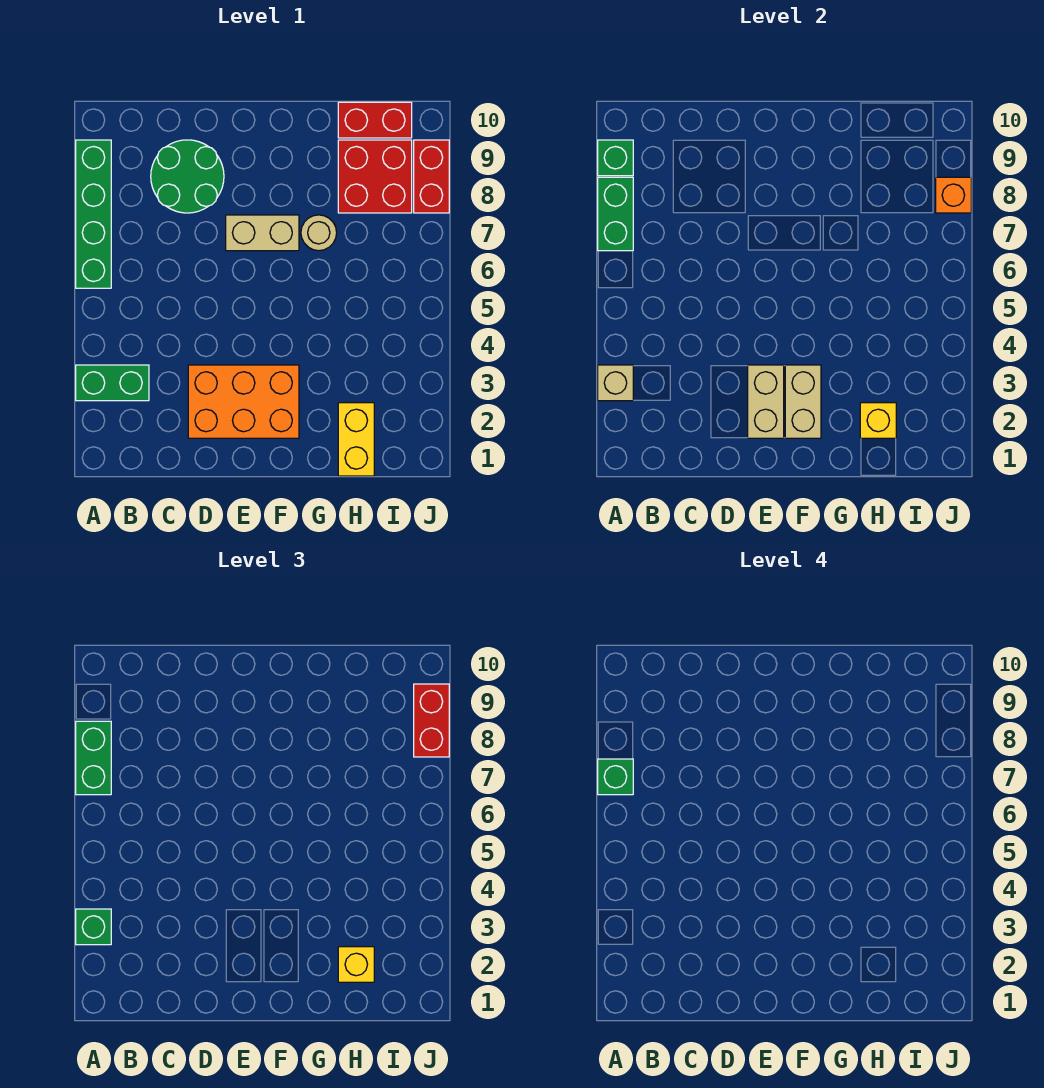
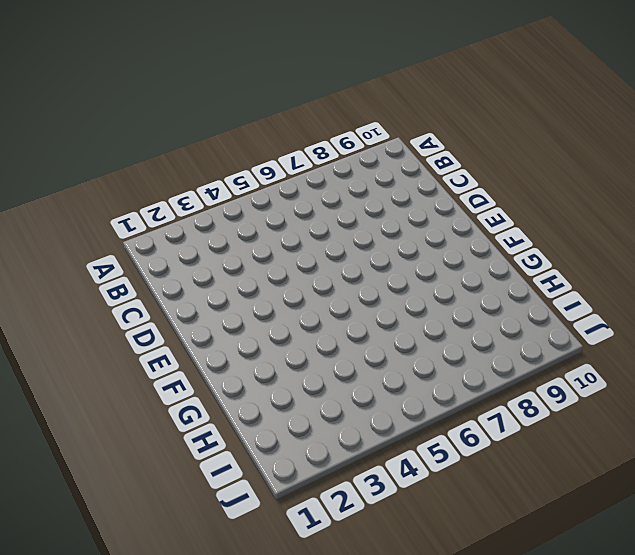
none -> green brick A3:B3 level 1
none -> green brick A6:A9 level 1
none -> green round brick C8:D9 level 1

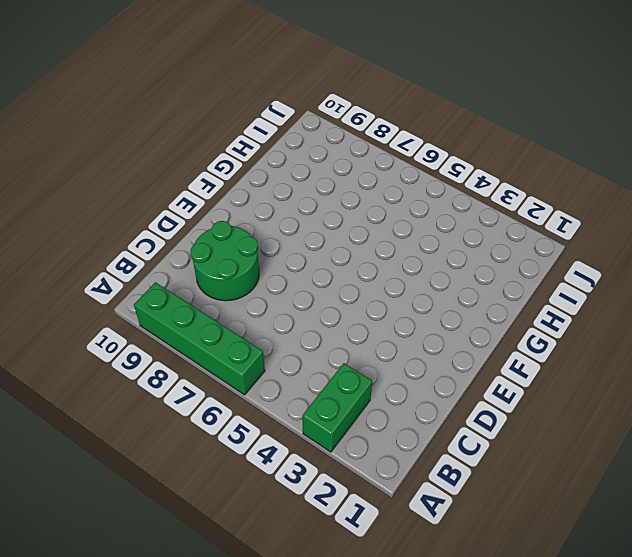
none -> orange brick D2:F3 level 1
none -> tan brick E7:F7 level 1
none -> tan round brick G7 level 1

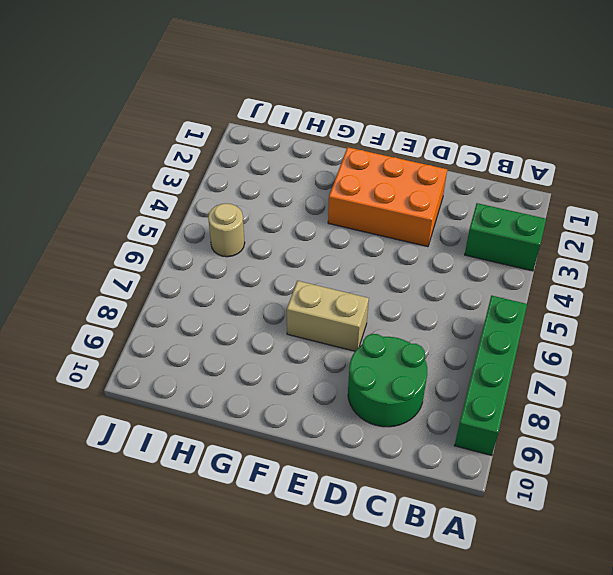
tan round brick I5 level 1 -> tan round brick G7 level 1
none -> yellow brick H1:H2 level 1
none -> red brick H8:I9 level 1
none -> red brick H10:I10 level 1

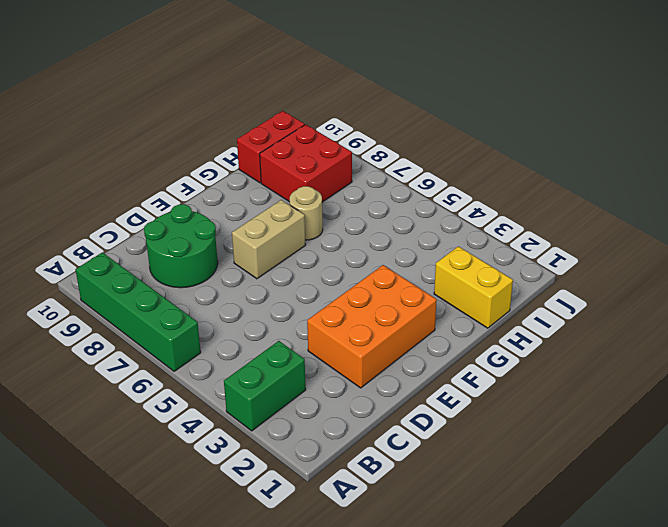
none -> red brick J8:J9 level 1
none -> tan brick A3 level 2
none -> green brick A7:A8 level 2

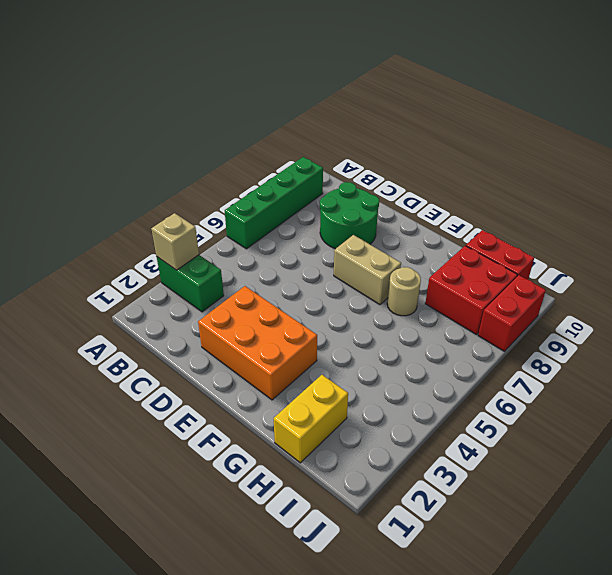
none -> green brick A7:A8 level 2
none -> green brick A9 level 2
none -> tan brick E2:E3 level 2

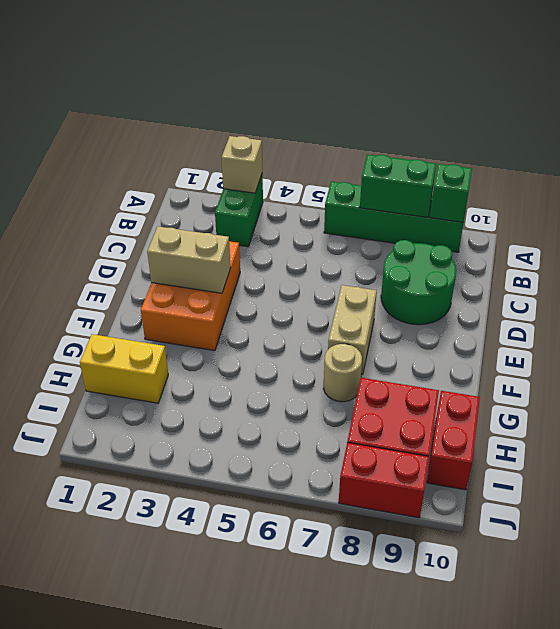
none -> tan brick F2:F3 level 2
none -> yellow brick H2 level 2
none -> orange brick J8 level 2

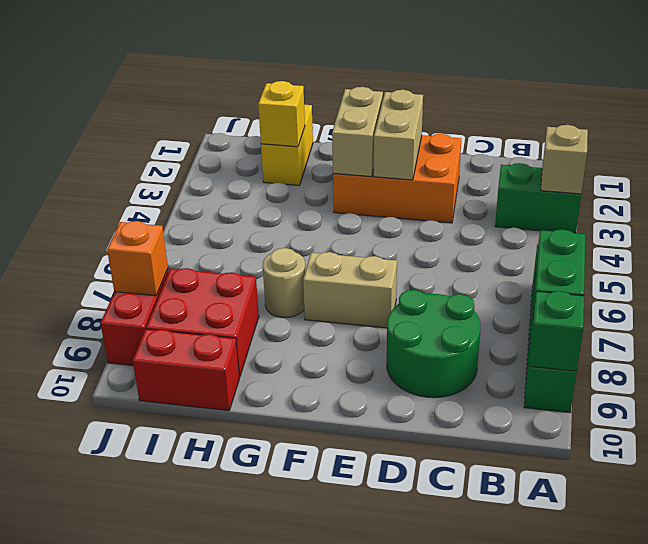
none -> green brick A3 level 3
none -> green brick A7:A8 level 3
none -> yellow brick H2 level 3

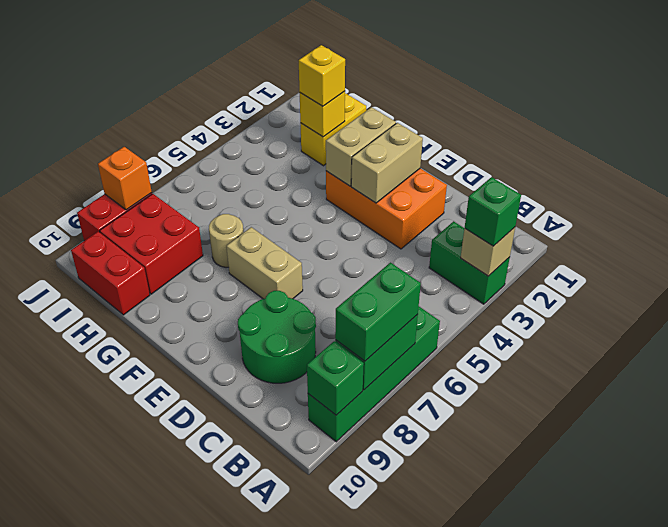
none -> red brick J8:J9 level 3
none -> green brick A7 level 4

